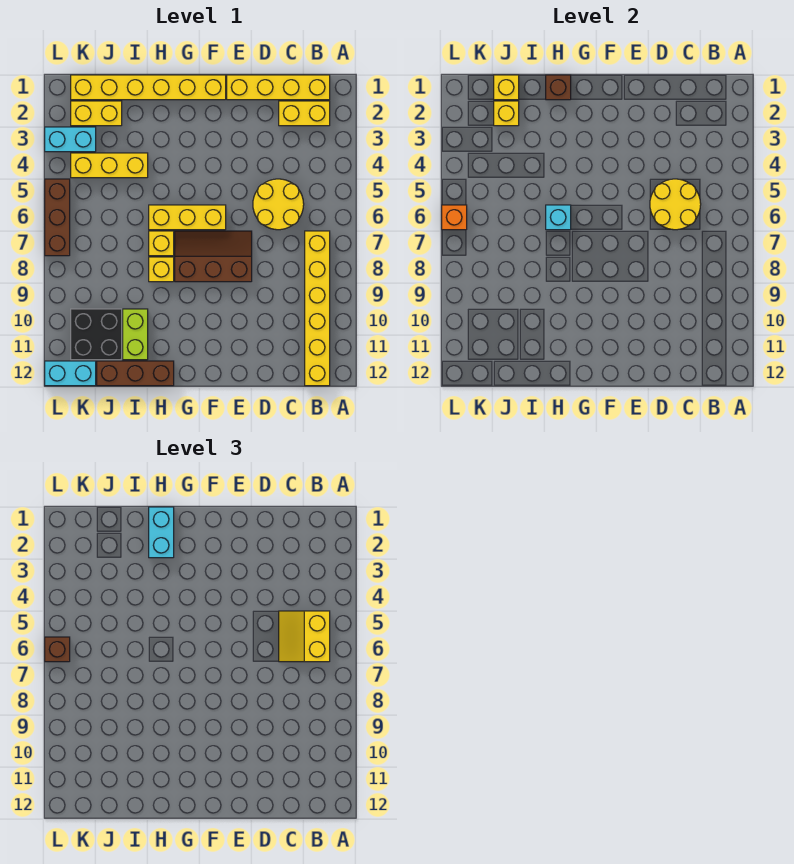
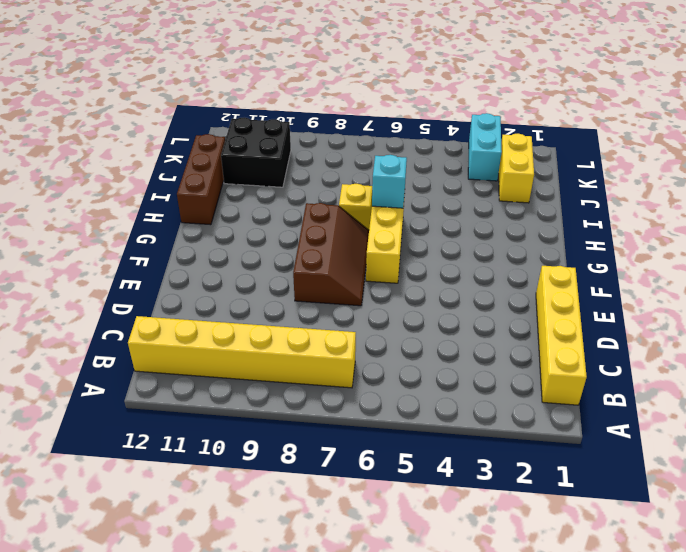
none -> yellow brick B2:C2 level 1
none -> yellow round brick C5:D6 level 1
none -> yellow brick F1:K1 level 1

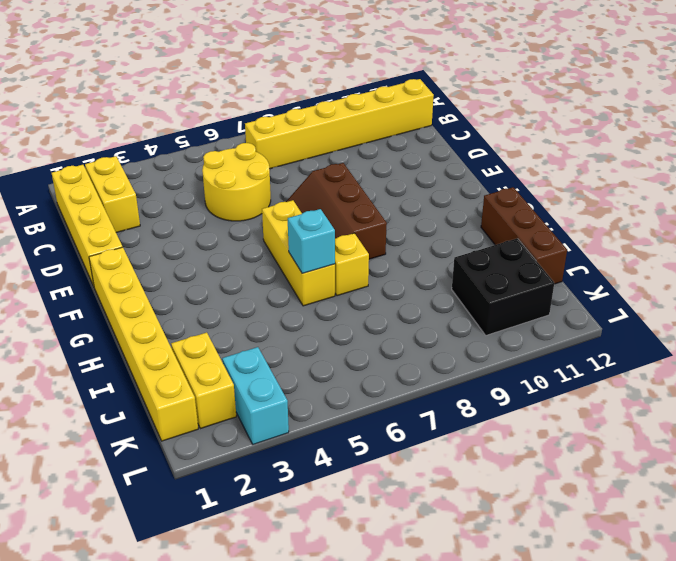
none -> yellow brick H8 level 1
none -> yellow brick I4:K4 level 1
none -> lime brick I10:I11 level 1

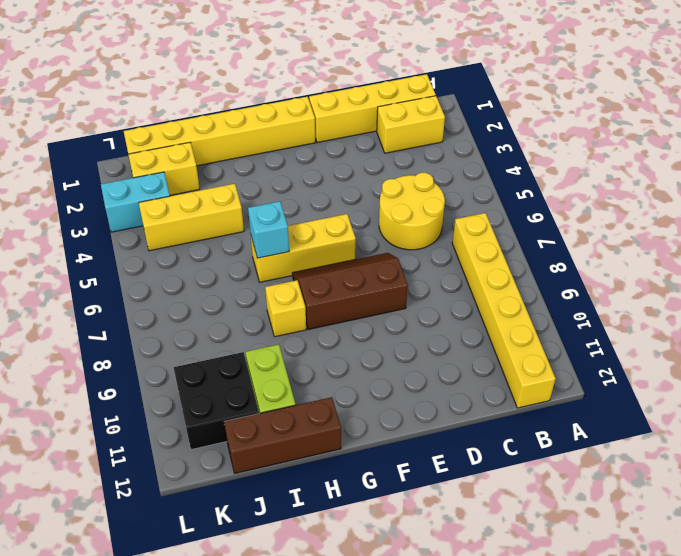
none -> yellow brick H7 level 1
none -> cyan brick K12:L12 level 1
none -> brown brick L5:L7 level 1

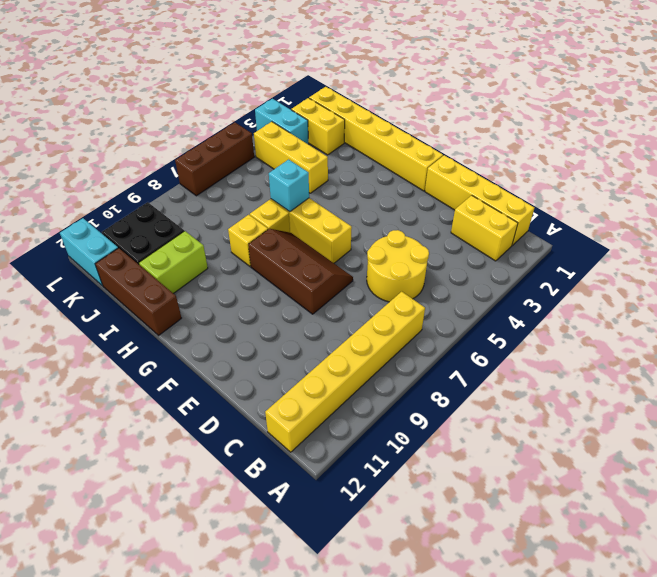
none -> yellow round brick C5:D6 level 2
none -> brown brick H1 level 2
none -> yellow brick J1 level 2

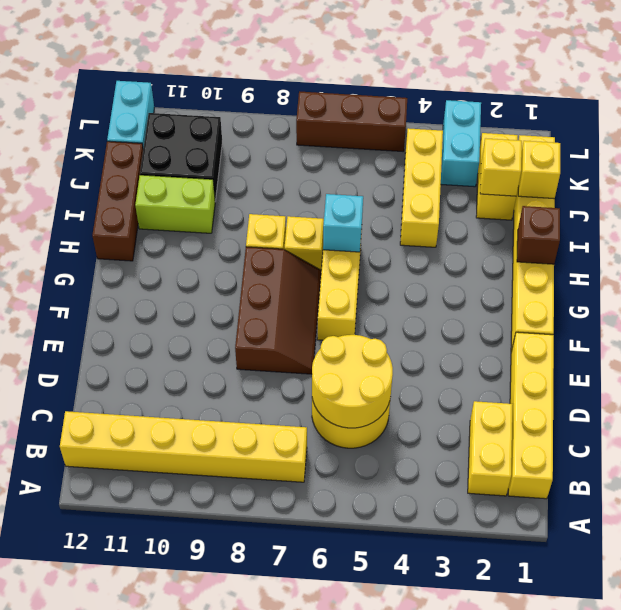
none -> orange brick L6 level 2
none -> yellow slope B5:C6 level 3 top B
none -> cyan brick H1:H2 level 3

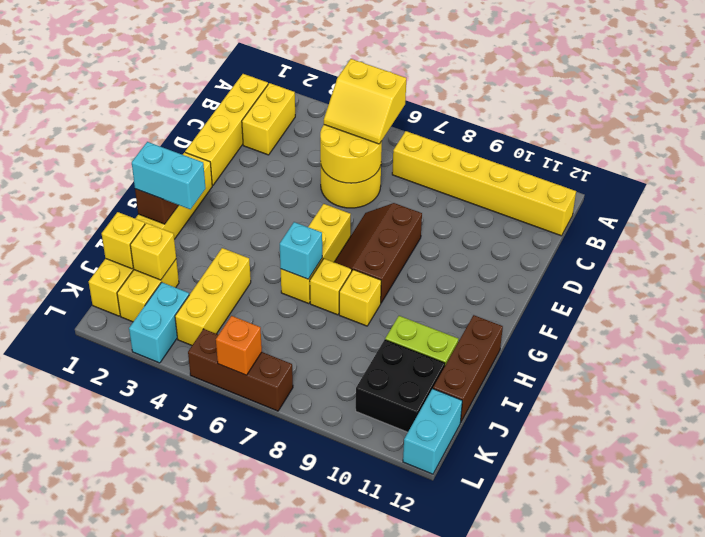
none -> brown brick L6 level 3

